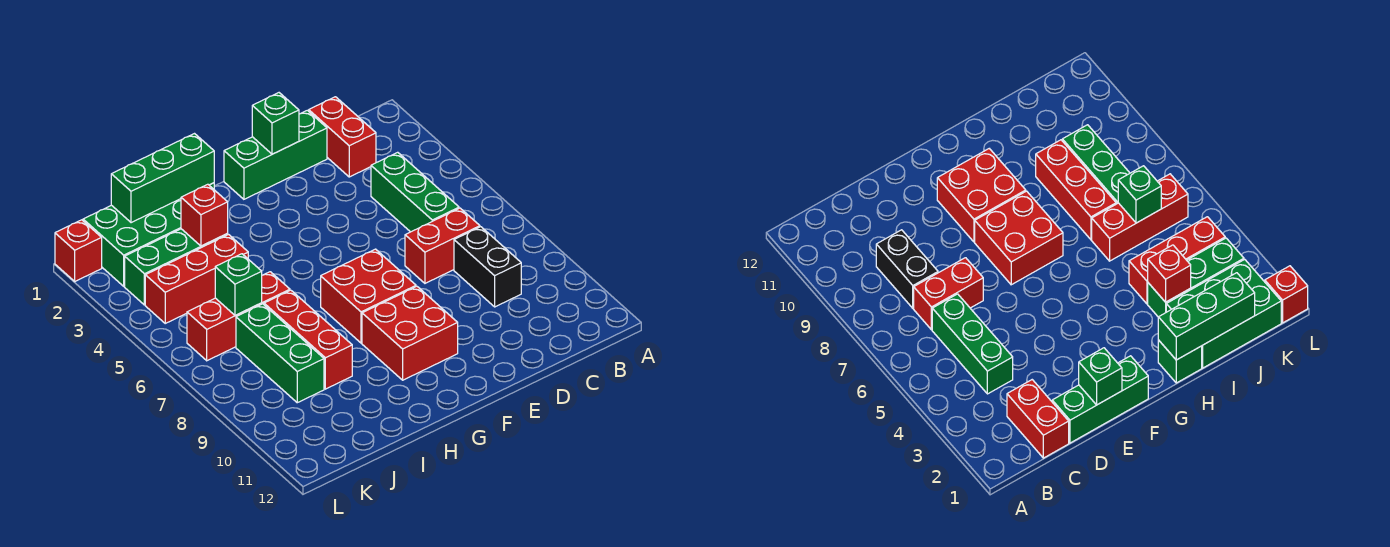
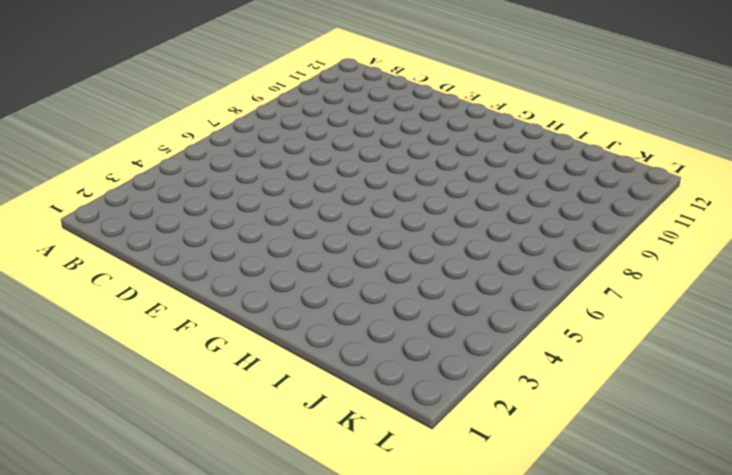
none -> red brick C1:C2 level 1
none -> green brick C4:C6 level 1
none -> red brick C7:D7 level 1

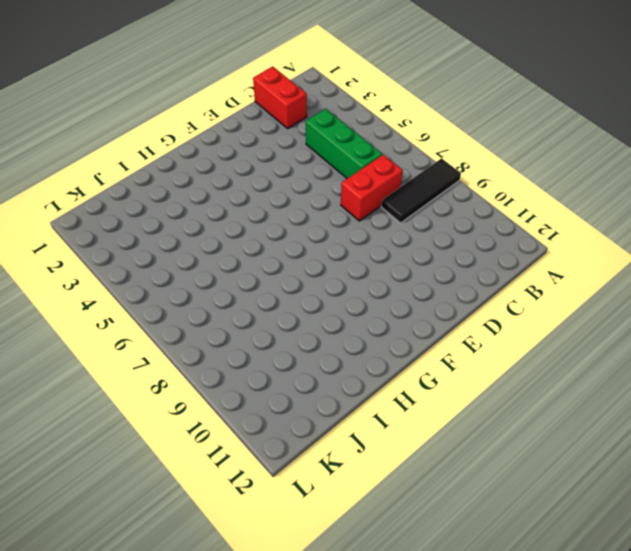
black tile A8:C8 level 1 -> black brick C8:C9 level 1
none -> green brick D1:F1 level 1
none -> red brick F7:G8 level 1
none -> red brick F9:G10 level 1

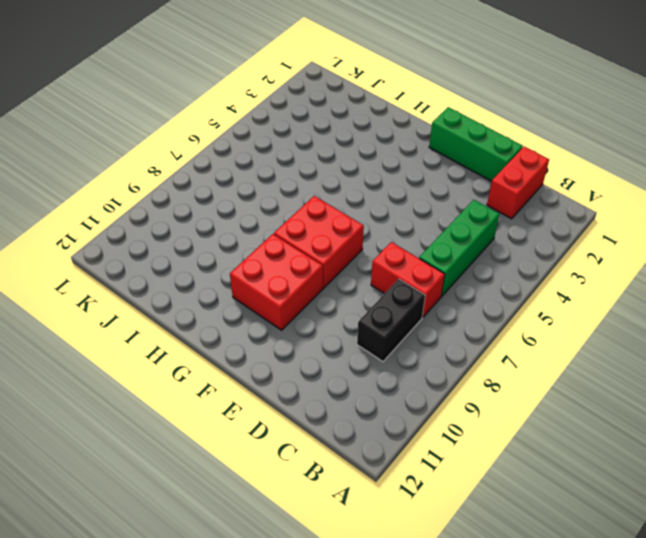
none -> green brick H1 level 1
none -> green brick I1:K2 level 1
none -> green brick I3:K3 level 1

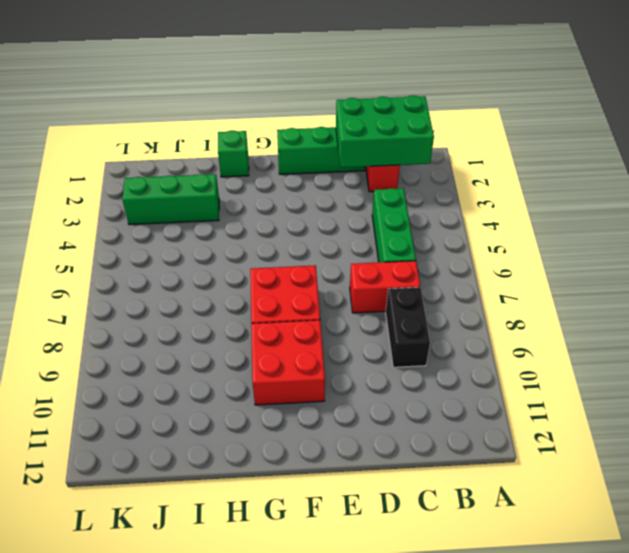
green brick B1:D2 level 2 -> green brick I1:K2 level 1
none -> red brick I4:K4 level 1
none -> red brick I6:K6 level 1
none -> red brick I7:I9 level 1

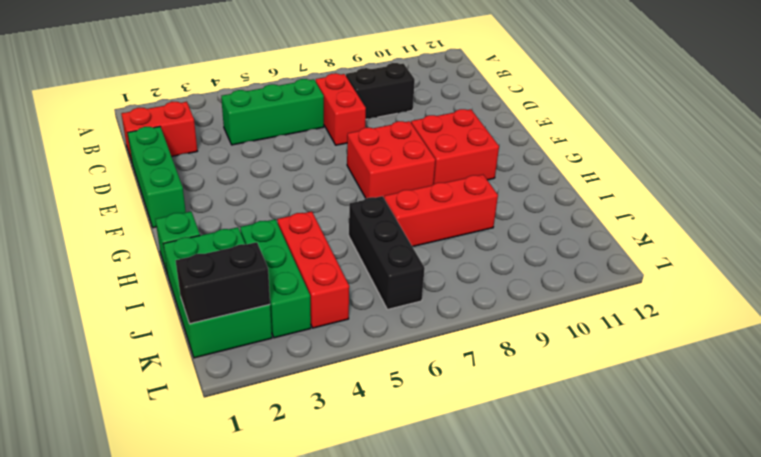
black brick I6:K6 level 1 -> red brick I6:K6 level 1
black brick K1:K2 level 2 -> none
none -> green brick J7:J9 level 1
none -> red brick L1 level 1
none -> green brick E1 level 2

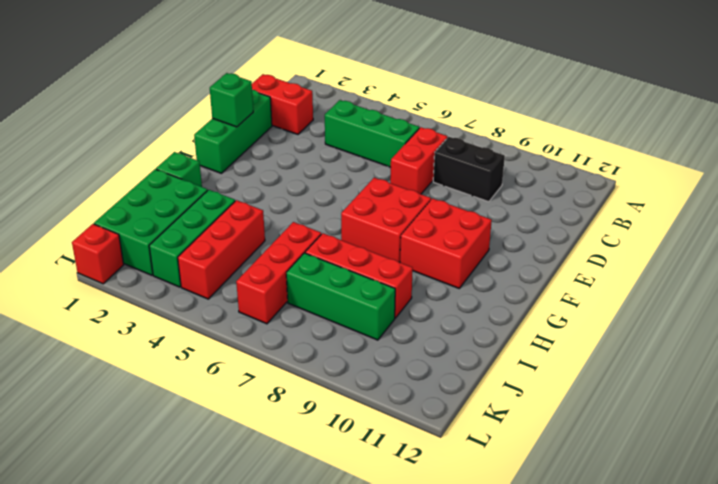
none -> green brick H1:J1 level 2
none -> red brick I3 level 2
none -> green brick J6 level 2

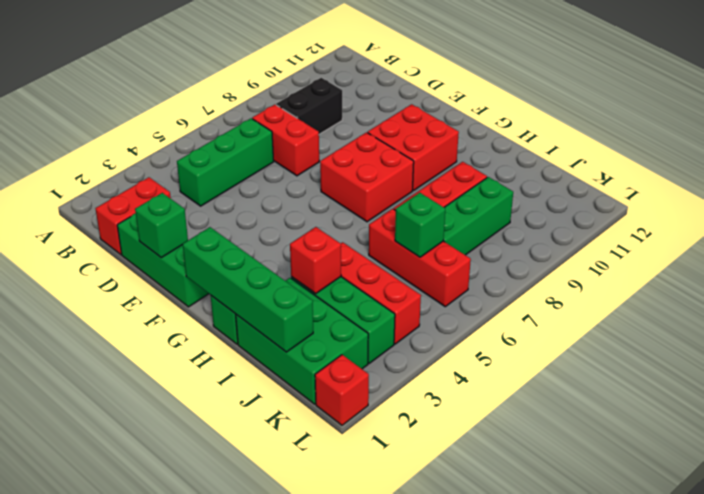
green brick G1:J1 level 2 -> green brick H1:J1 level 2

